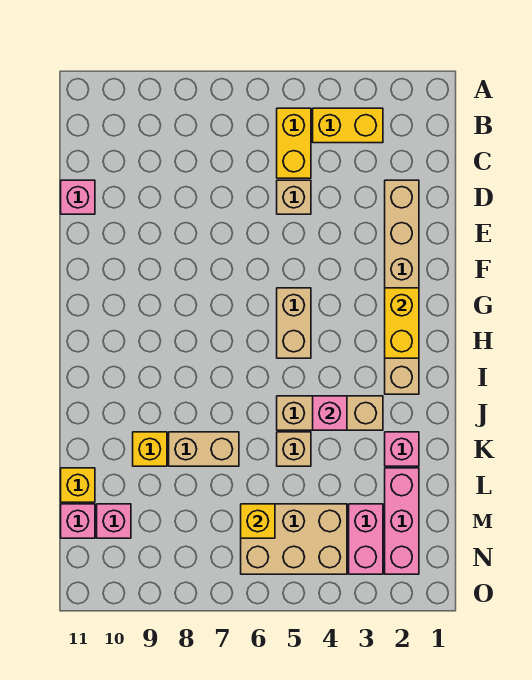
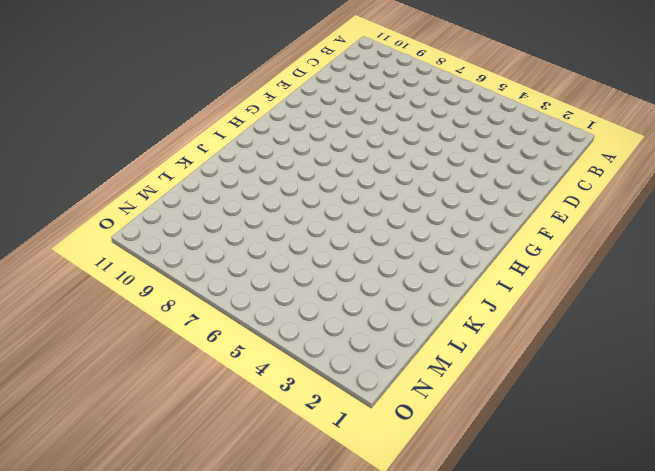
none -> yellow brick B3:B4 level 1
none -> yellow brick B5:C5 level 1
none -> tan brick D2:I2 level 1

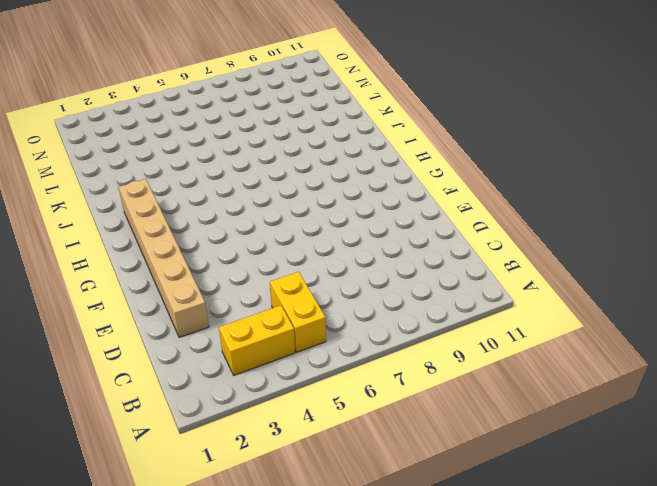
none -> tan brick D5 level 1
none -> pink brick D11 level 1
none -> tan brick G5:H5 level 1

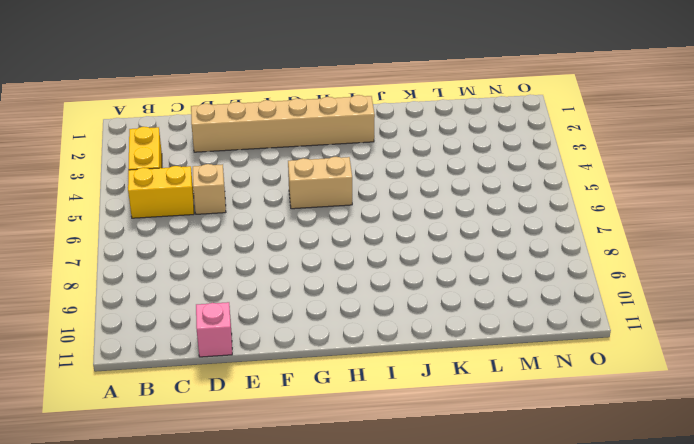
none -> tan brick J3:J5 level 1
none -> pink brick K2 level 1
none -> tan brick K5 level 1

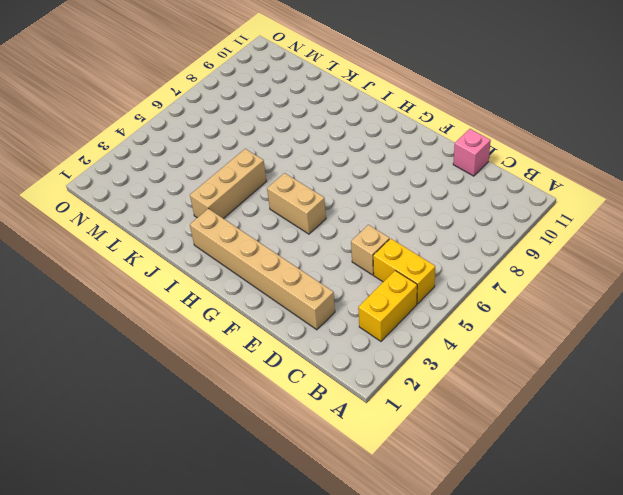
none -> pink brick K2 level 1
none -> tan brick K5 level 1
none -> tan brick K7:K8 level 1

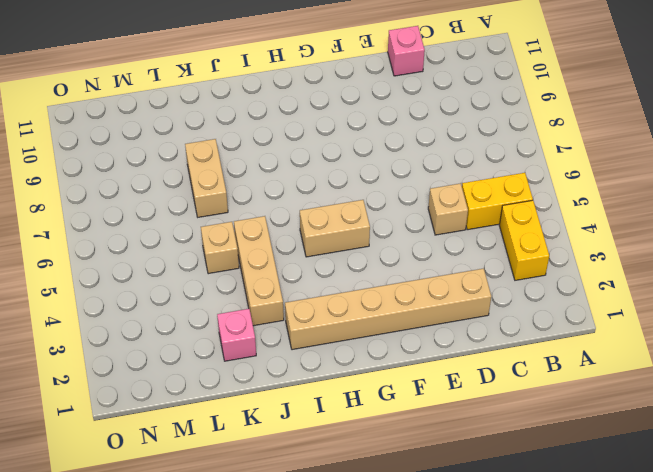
none -> yellow brick K9 level 1
none -> pink brick L2:N2 level 1
none -> yellow brick L11 level 1

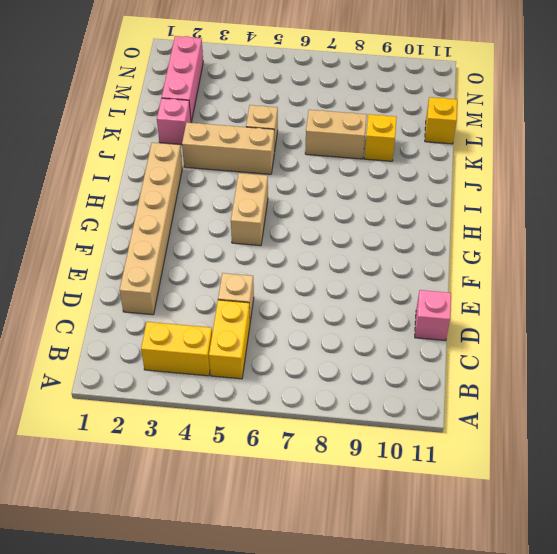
none -> pink brick M3:N3 level 1
none -> tan brick M4:N6 level 1
none -> pink brick M10 level 1

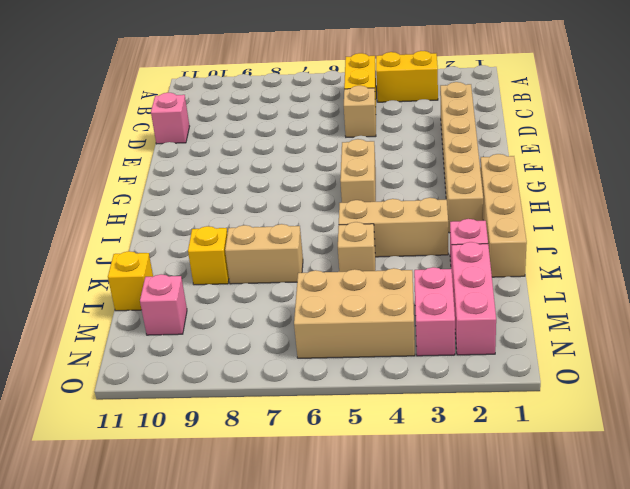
tan brick H1:K1 level 1 -> none
none -> pink brick M11 level 1
none -> yellow brick G2:H2 level 2
none -> pink brick J4 level 2

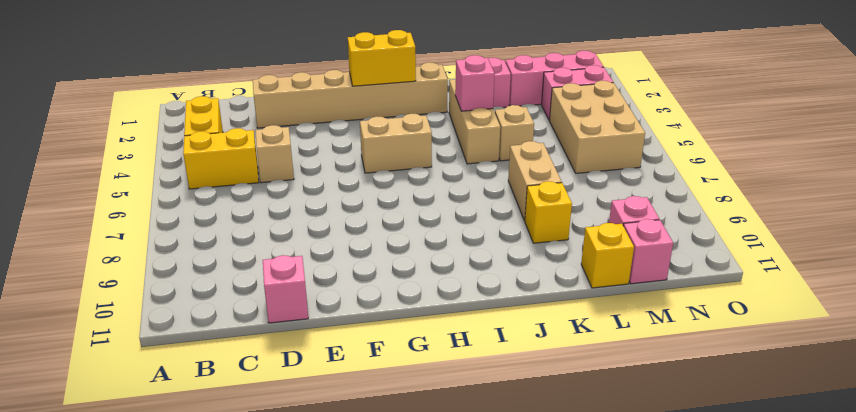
none -> yellow brick M6 level 2

